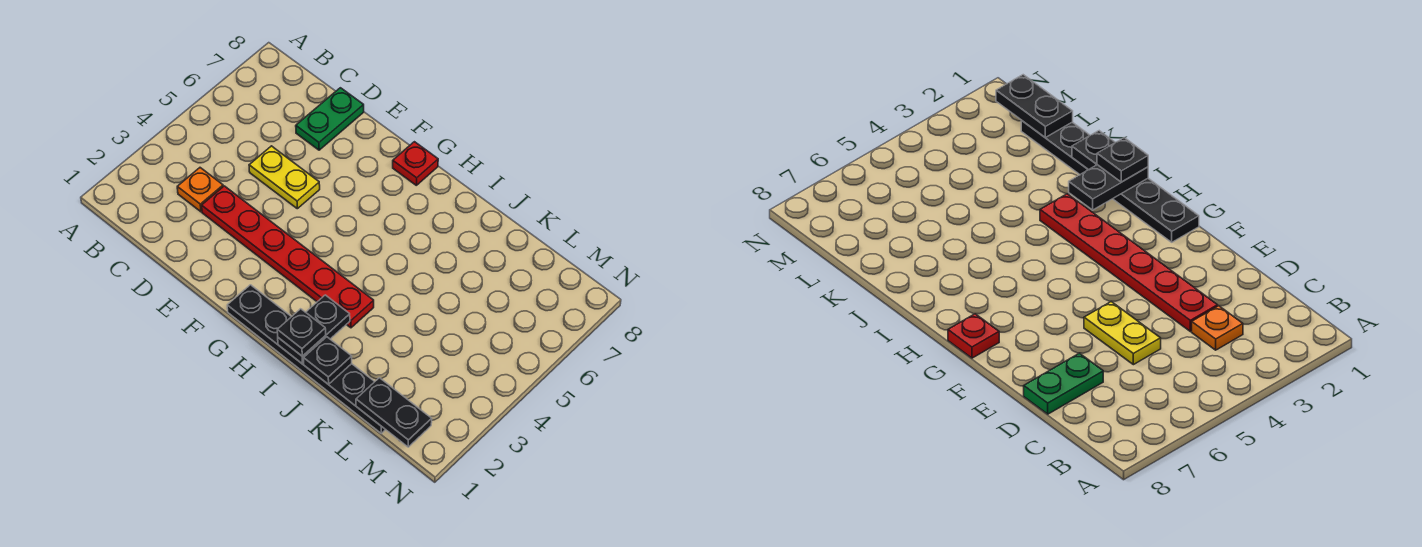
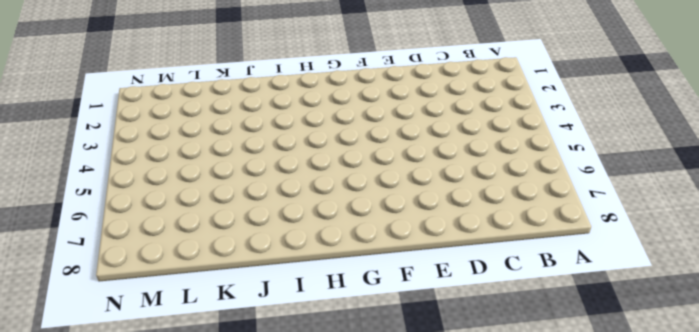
none -> orange plate C3 level 1
none -> red plate D3:I3 level 1

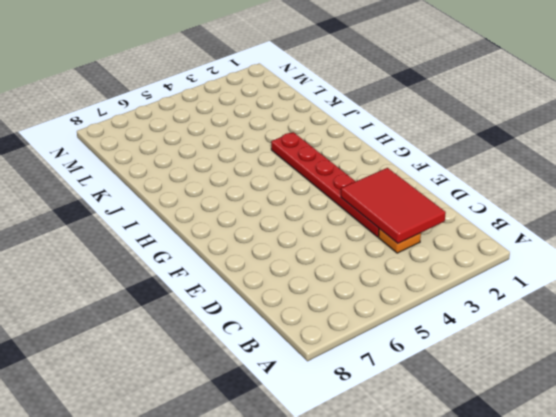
red tile C2:E3 level 2 -> none
none -> yellow plate D5:E5 level 1
none -> green plate D7:D8 level 1

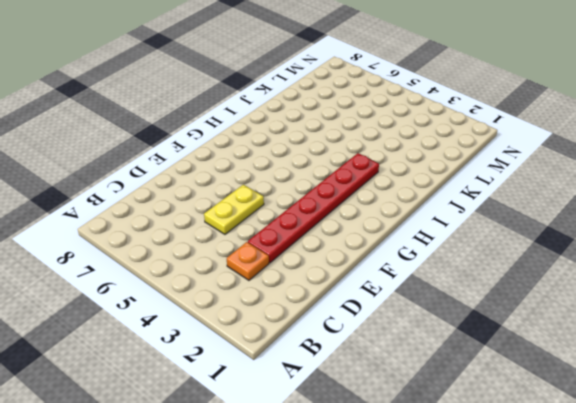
none -> green plate D7:D8 level 1
none -> black plate G1:L1 level 1

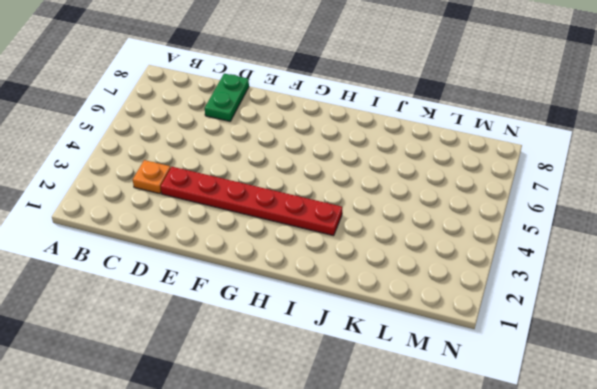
none -> yellow plate D5:E5 level 1
none -> black plate G1:L1 level 1

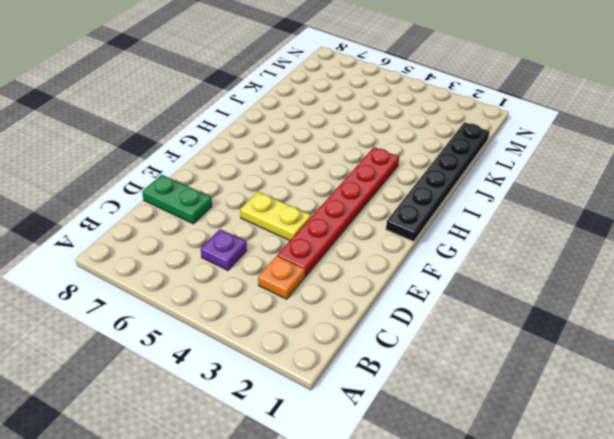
purple plate C5 level 1 -> none
yellow plate E4:E5 level 1 -> yellow plate D5:E5 level 1
none -> red plate G8 level 1
none -> black plate I1:I2 level 2

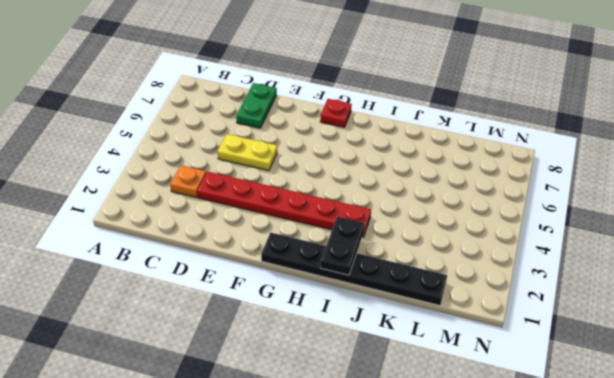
none -> black plate J1 level 2
none -> black plate L1:M1 level 2

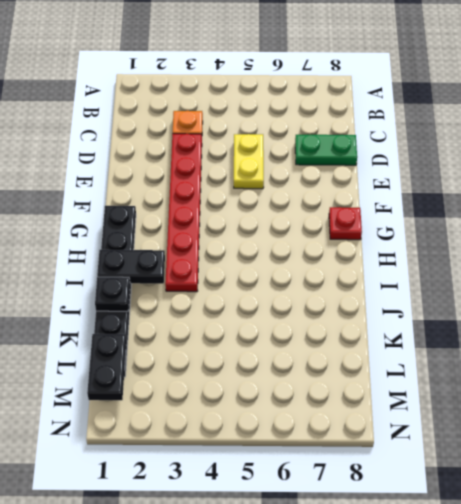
none -> black plate I1 level 3

